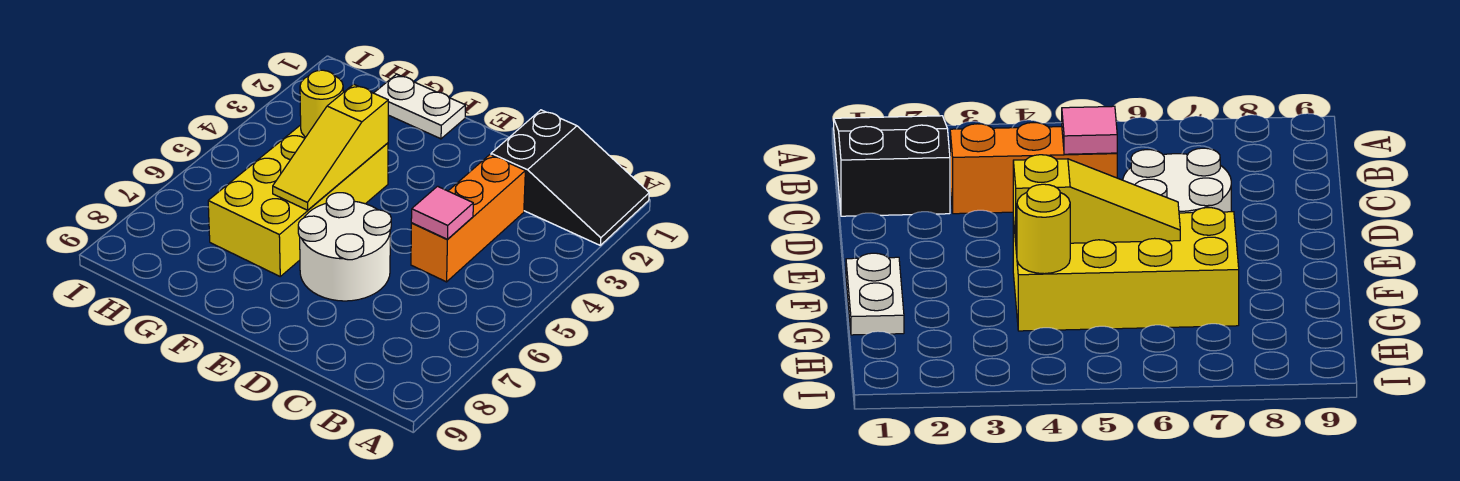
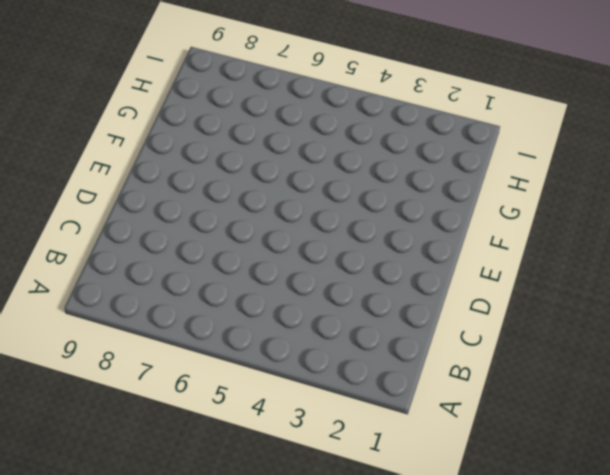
none -> black slope A1:C2 level 1 top C
none -> orange brick C3:C5 level 1

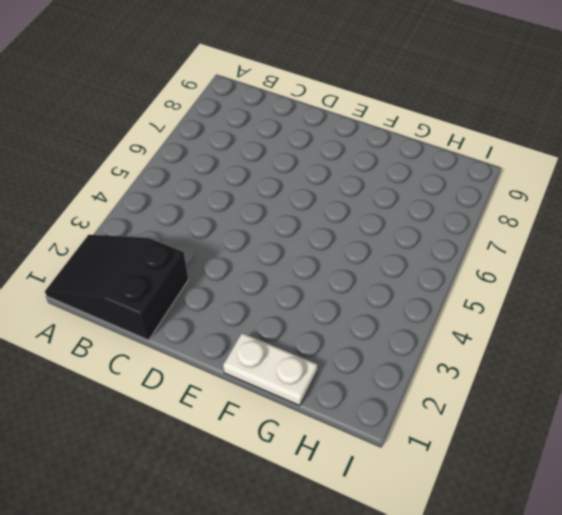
none -> orange brick C3:C5 level 1
none -> white round brick D6:E7 level 1

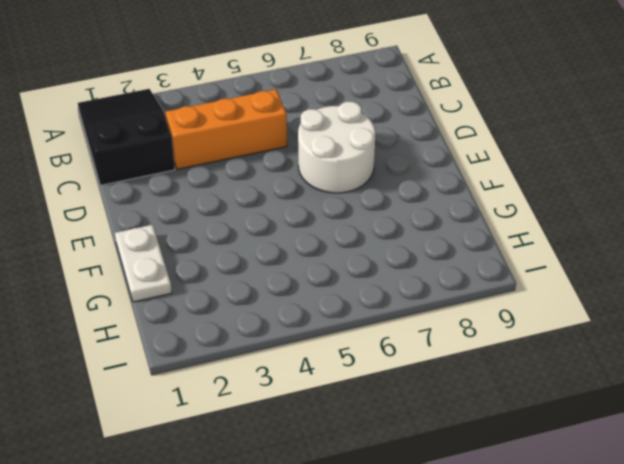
none -> yellow brick F4:G7 level 1
none -> pink tile C5 level 2

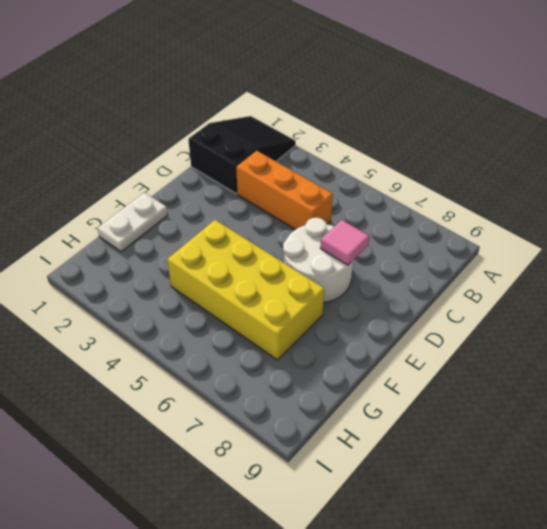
pink tile D7 level 2 -> pink tile C5 level 2
none -> yellow slope F4:F6 level 2 top 4
none -> yellow round brick G4 level 2

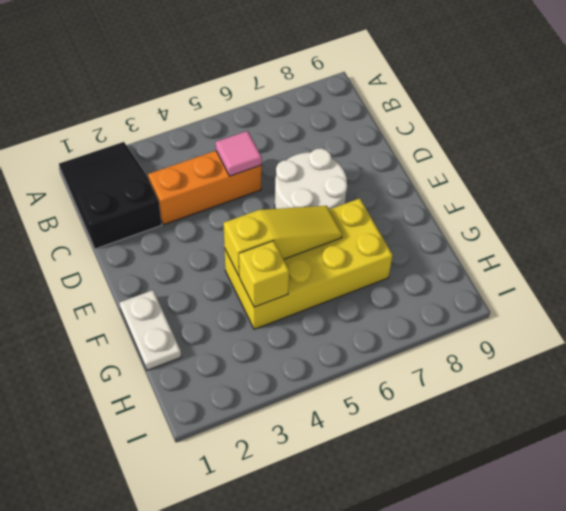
yellow brick G4 level 2 -> yellow round brick G4 level 2

